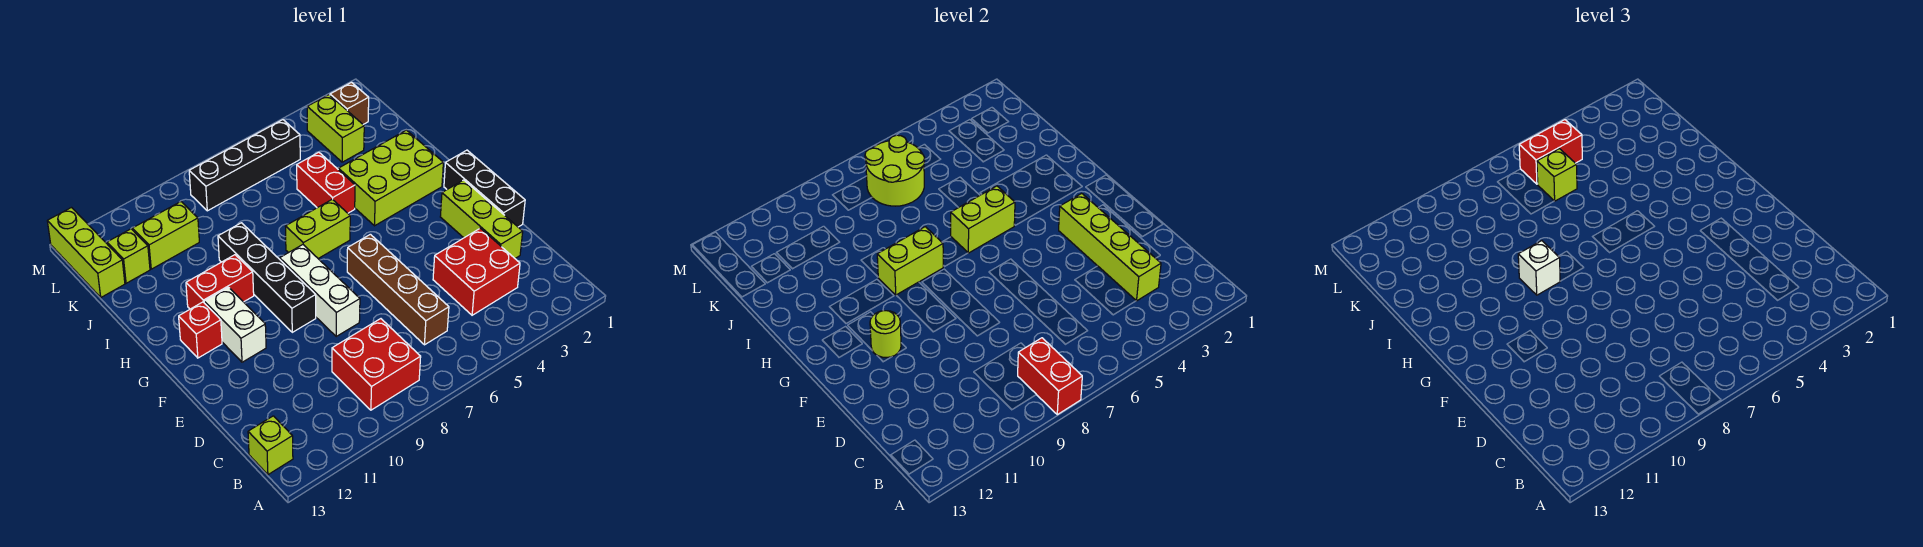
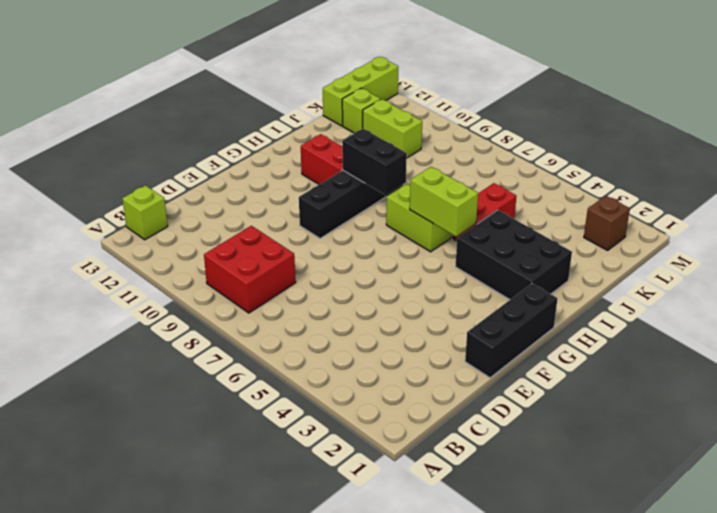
black brick H2:I4 level 1 -> lime brick H2:I4 level 1
black brick H8:H9 level 2 -> lime brick H8:H9 level 2
none -> red brick C3:D4 level 1
none -> brown brick C6:F6 level 1
none -> lime brick D2:F2 level 1

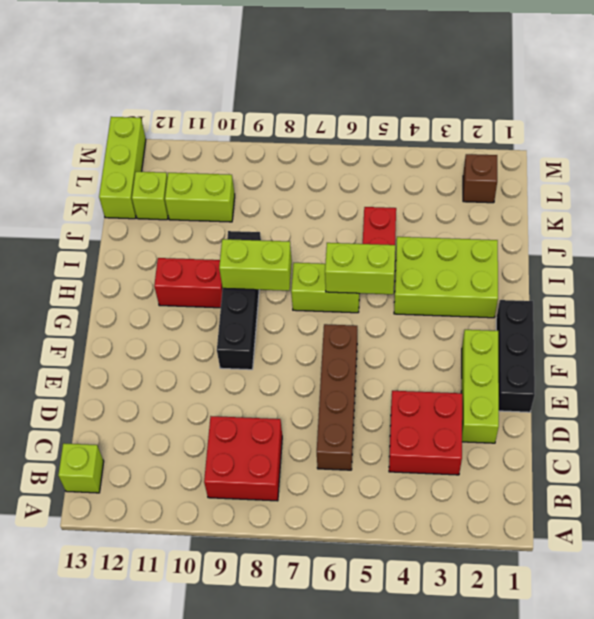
none -> white brick E8:G8 level 1
none -> white brick F11:G11 level 1
none -> red brick G12 level 1

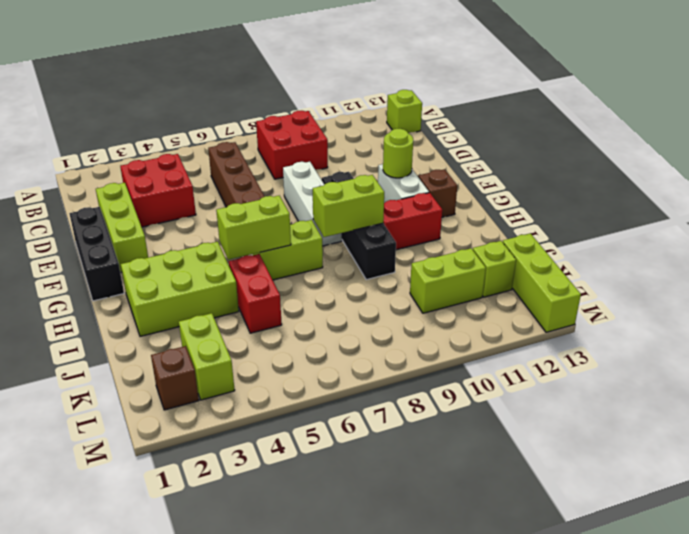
brown brick G12 level 1 -> red brick G12 level 1
none -> black brick L5:L8 level 1
none -> red brick A8:B8 level 2
none -> lime brick C3:F3 level 2

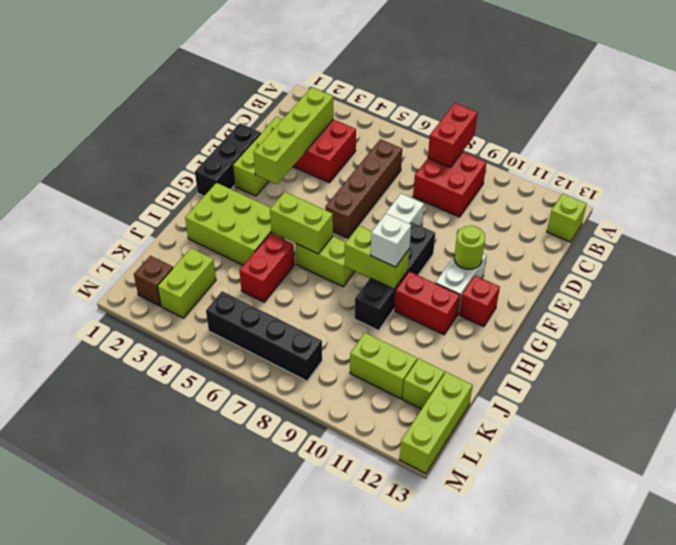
none -> lime round brick K6:L7 level 2
none -> lime brick K6 level 3
none -> red brick L5:L6 level 3

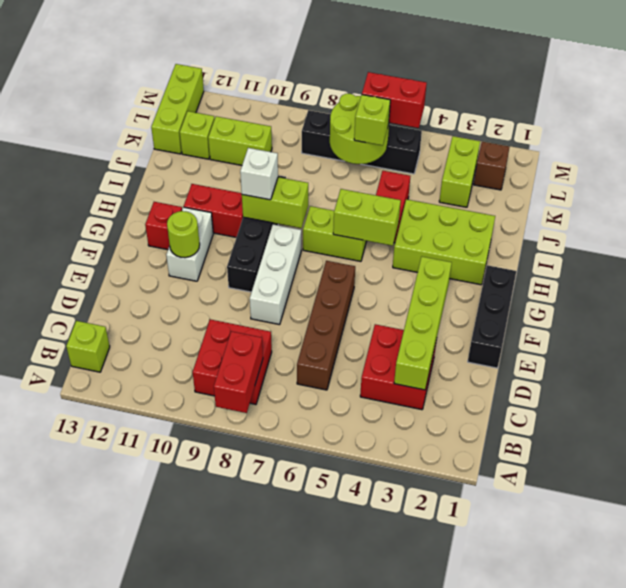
none -> lime brick D2:F2 level 1

